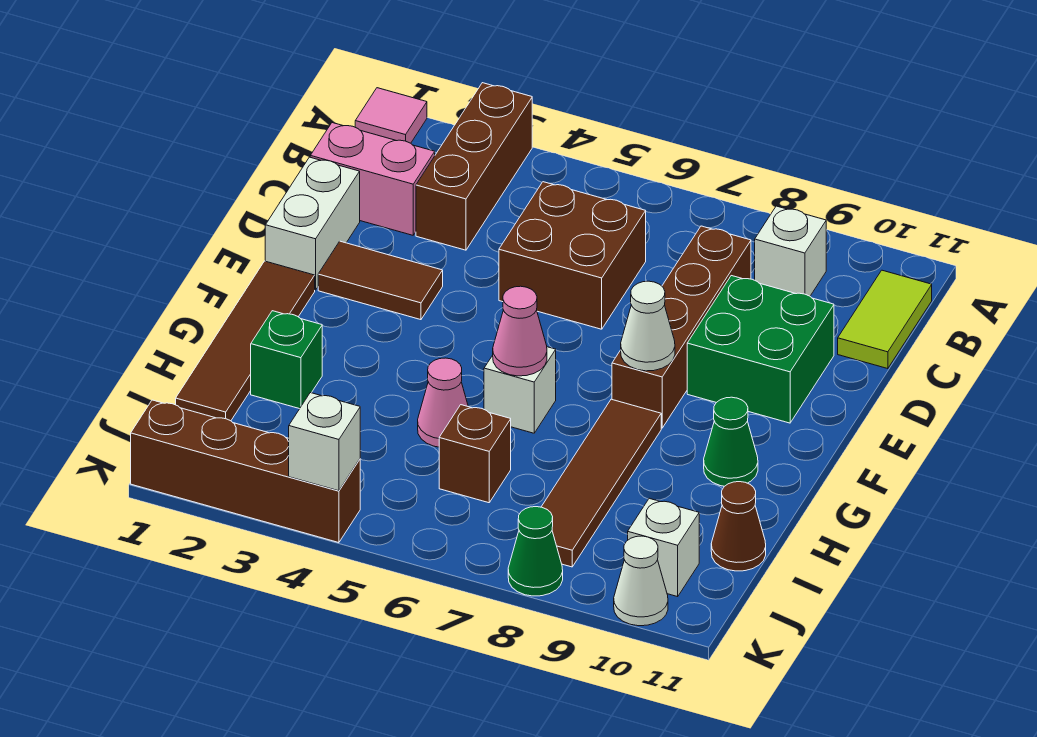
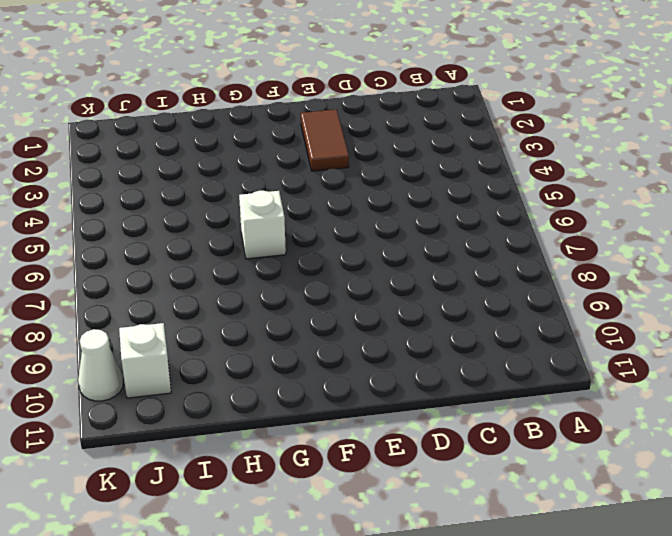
none -> pink tile A1 level 1
none -> brown brick A3:C3 level 1
none -> white brick B9 level 1

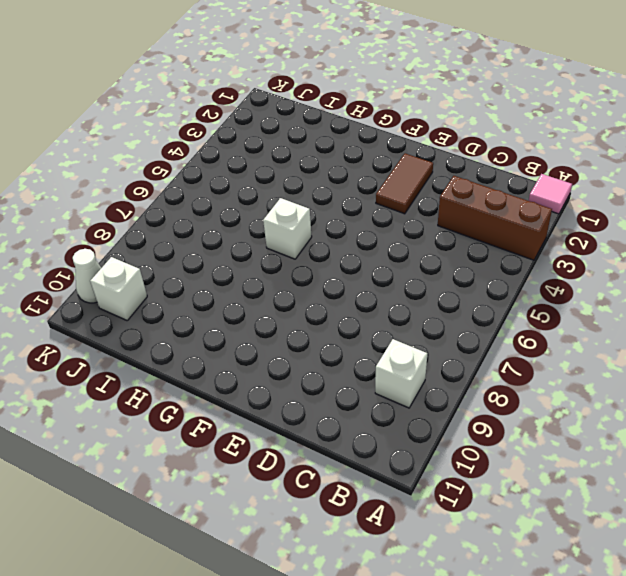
none -> lime tile B11:C11 level 1
none -> pink brick C1:C2 level 1
none -> brown brick C5:D6 level 1

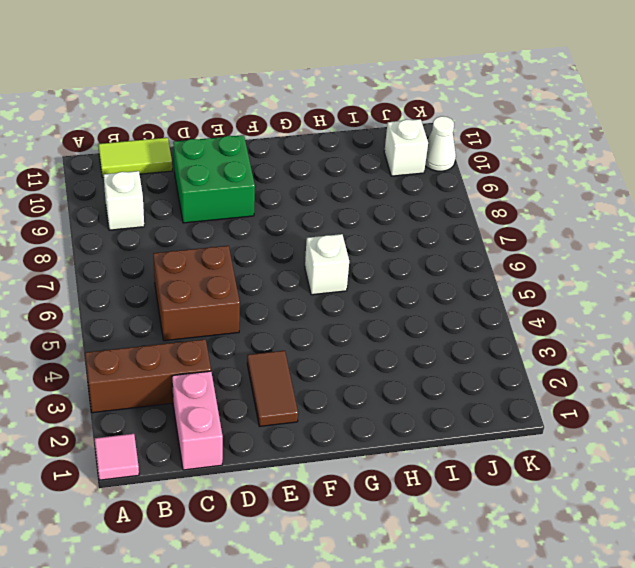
none -> brown brick C8:F8 level 1
none -> white brick D1:E1 level 1
none -> brown tile F1:I1 level 1

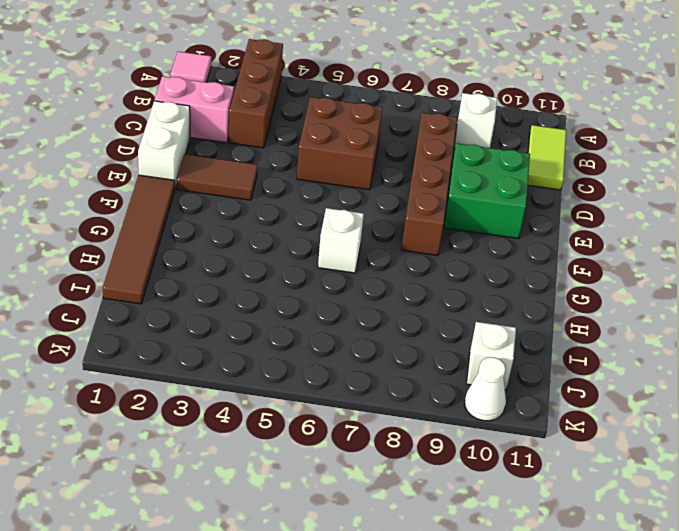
none -> brown tile G8:J8 level 1
none -> green cone G10 level 1
none -> green brick H2 level 1

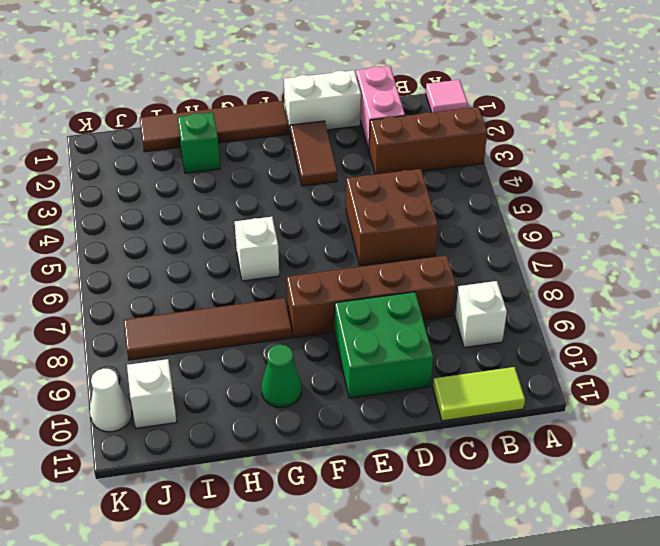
none -> pink cone H5 level 1
none -> brown brick I6 level 1
none -> brown cone I11 level 1

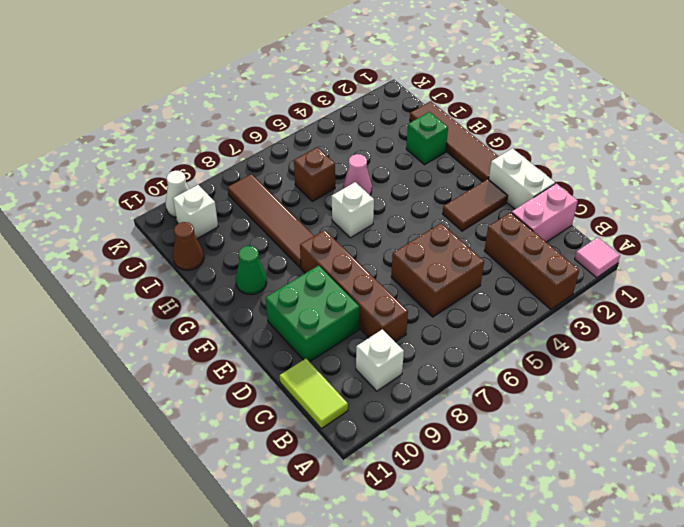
none -> brown brick K1:K4 level 1
none -> green cone K8 level 1
none -> white cone F8 level 2

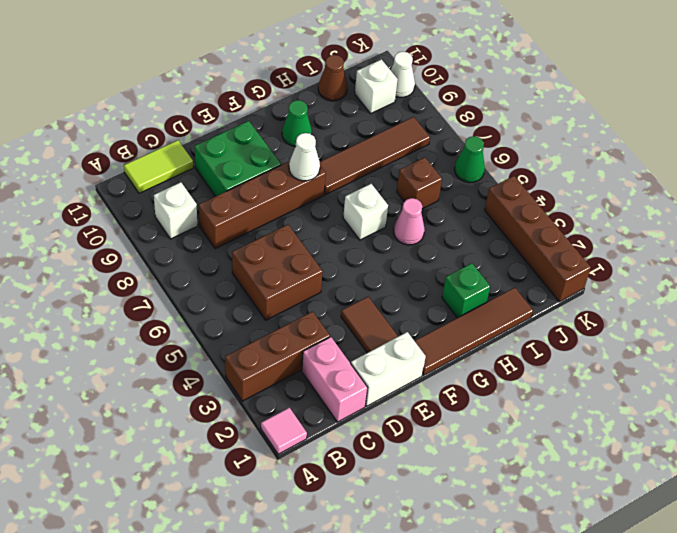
green cone K6 level 1 -> green cone K8 level 1
none -> pink cone G6 level 2
none -> white brick K4 level 2

